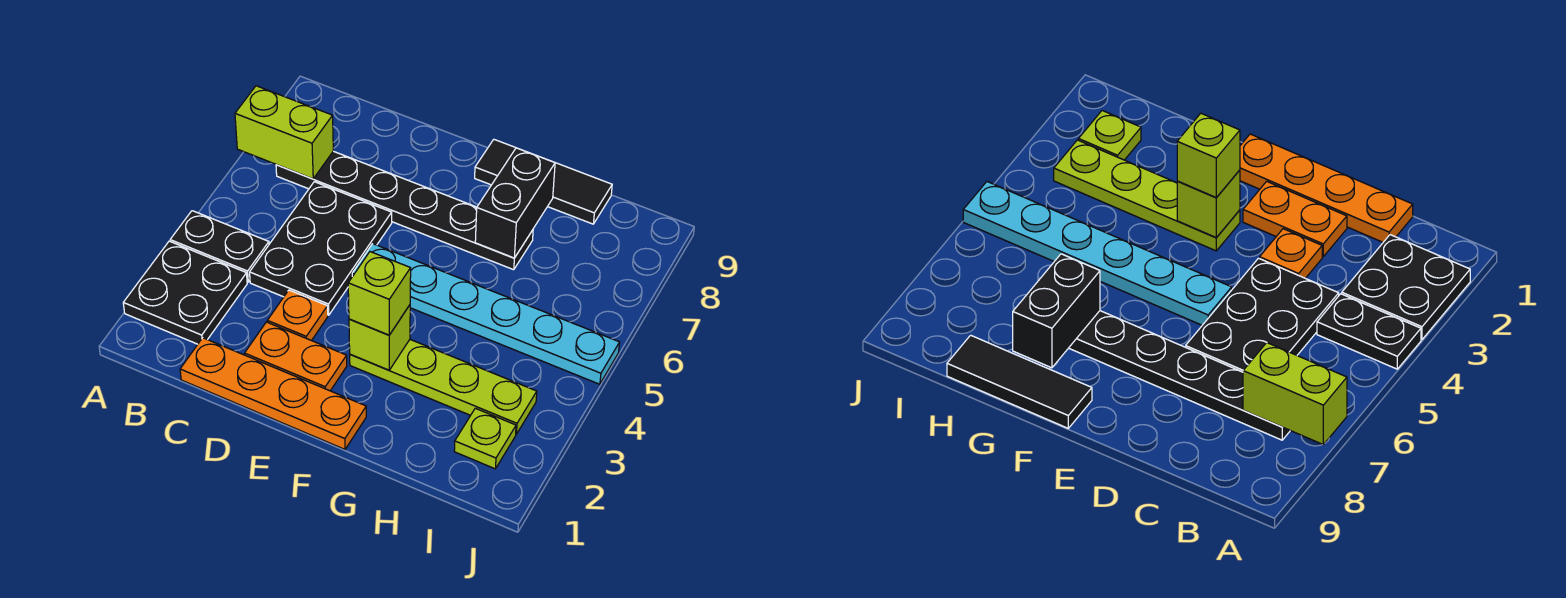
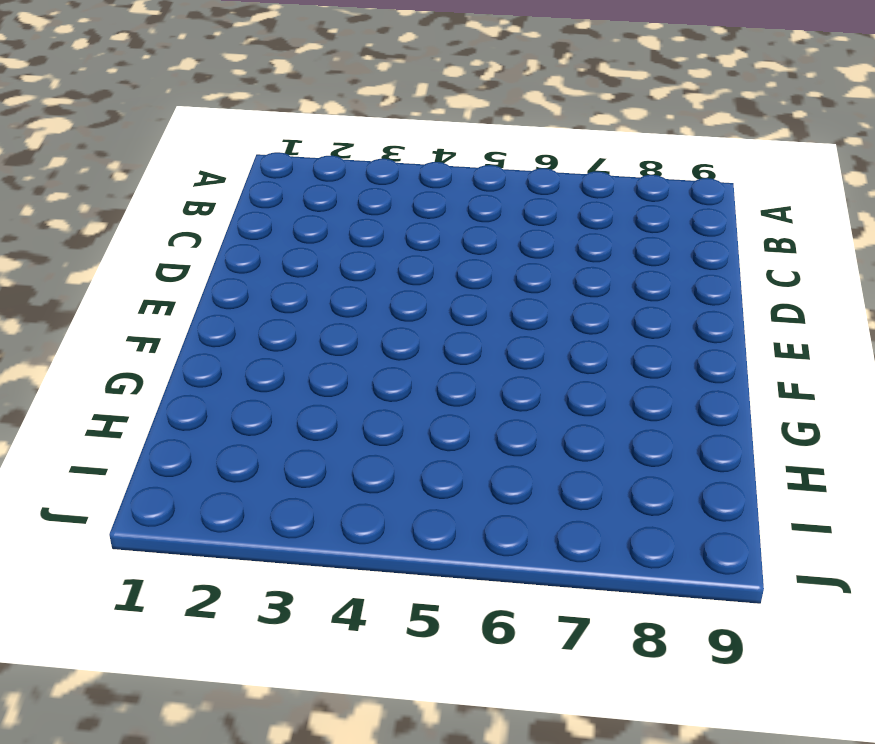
none -> black plate A2:B3 level 1
none -> black plate A4:B4 level 1
none -> black plate B7:G7 level 1

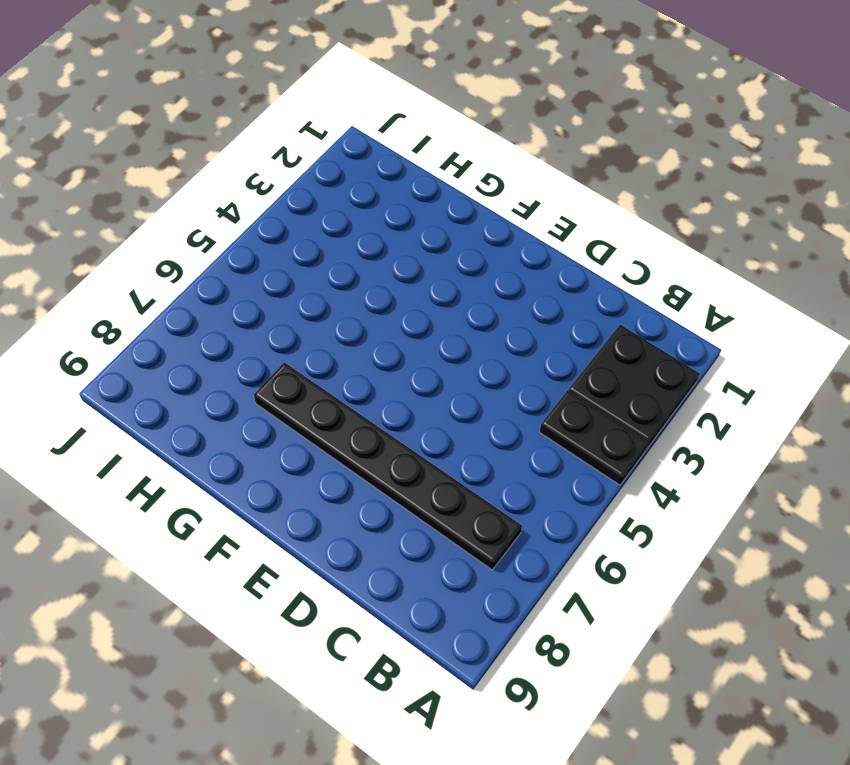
none -> orange plate C1:F1 level 1
none -> black plate C4:D6 level 1
none -> orange plate D2:E2 level 1

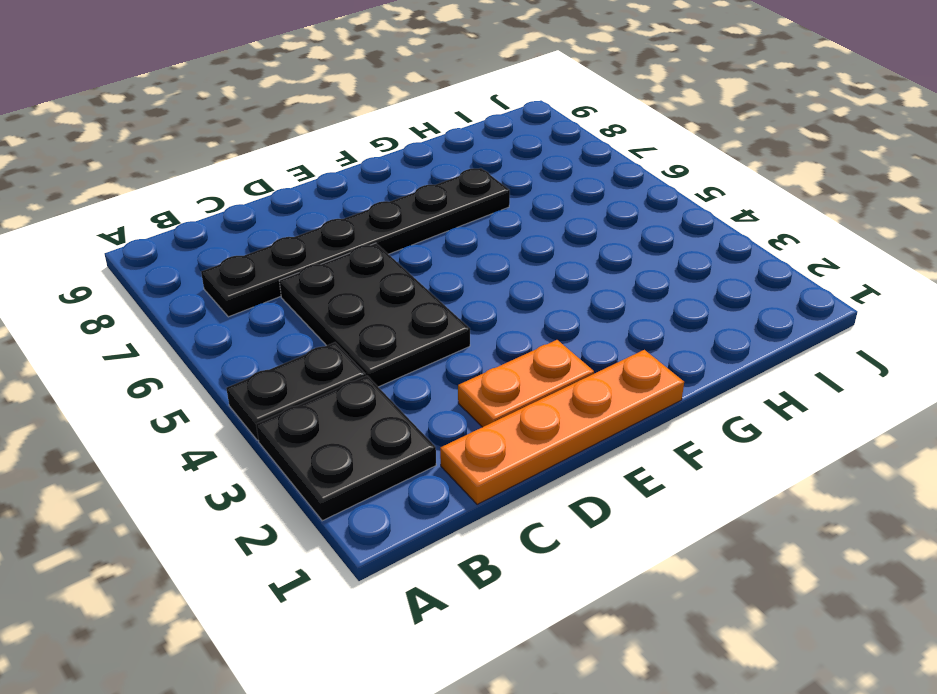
none -> orange plate D3 level 1
none -> cyan plate E5:J5 level 1
none -> lime plate F3:I3 level 1

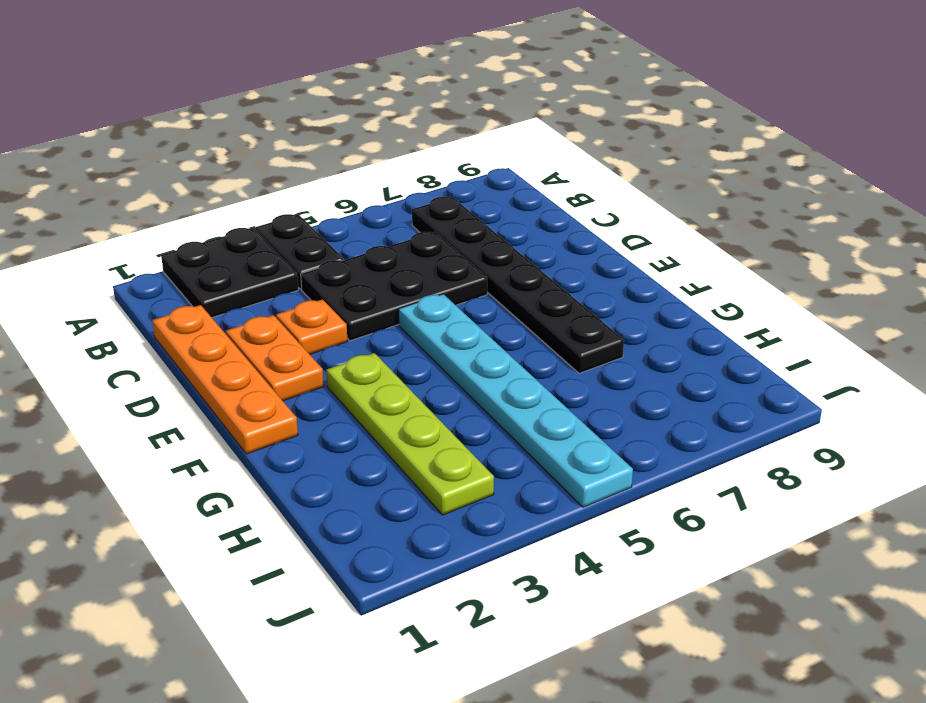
none -> black tile F9:H9 level 1
none -> lime plate I2 level 1
none -> lime brick A7:B7 level 2

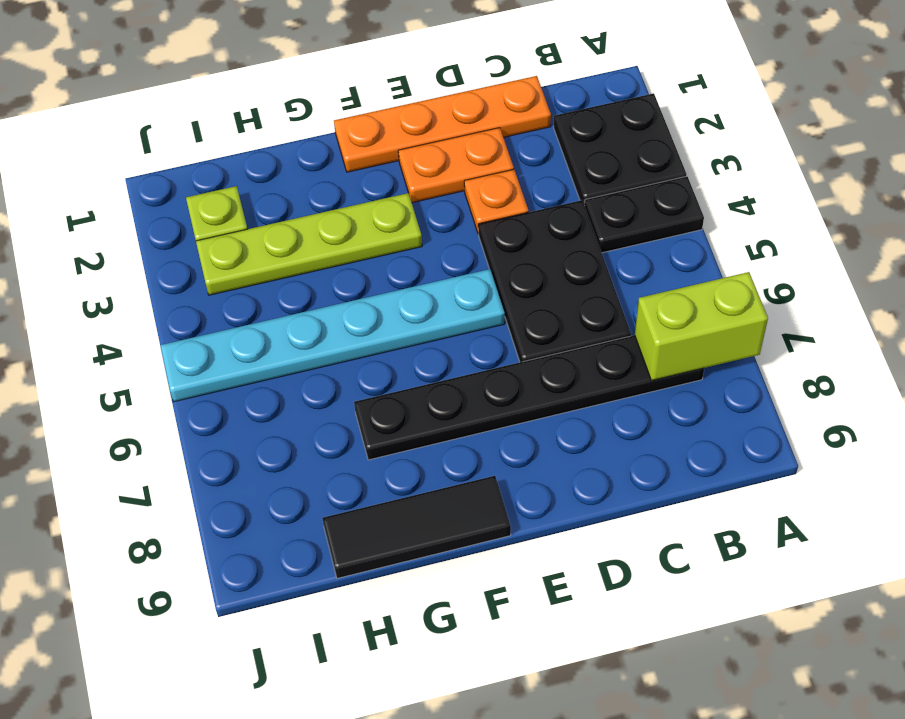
none -> lime brick F3 level 2
none -> black brick G7:G8 level 2
none -> lime brick F3 level 3

